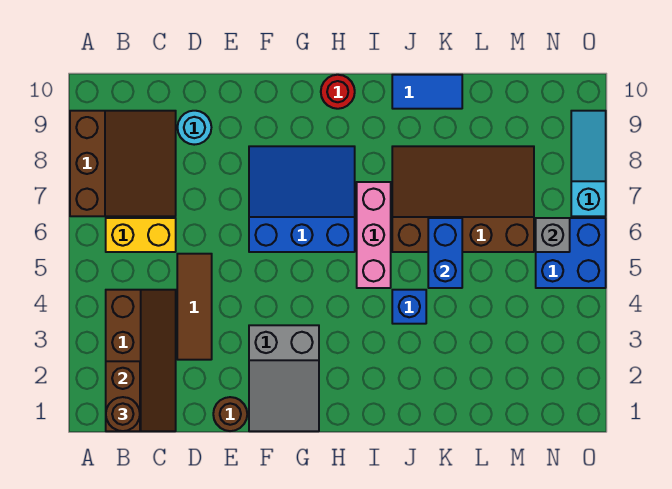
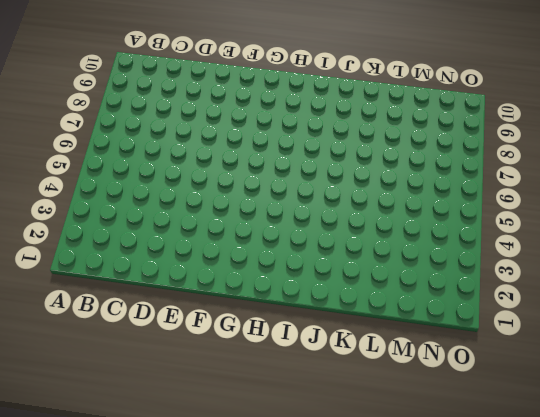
none -> brown slope A7:C9 level 1 top A
none -> brown slope B1:C4 level 1 top B
none -> yellow brick B6:C6 level 1

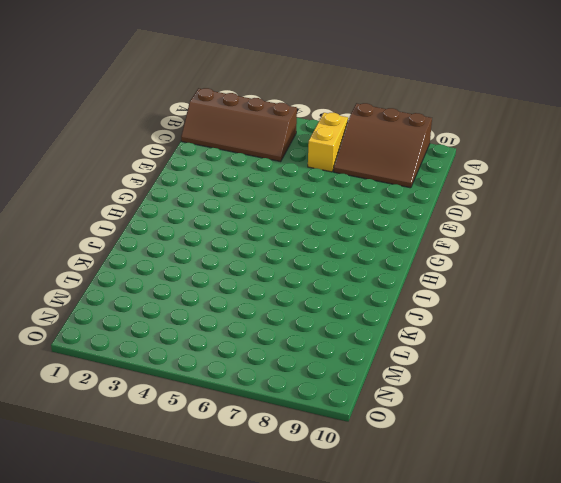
none -> brown tile D3:D5 level 1
none -> cyan round brick D9 level 1
none -> brown round brick E1 level 1

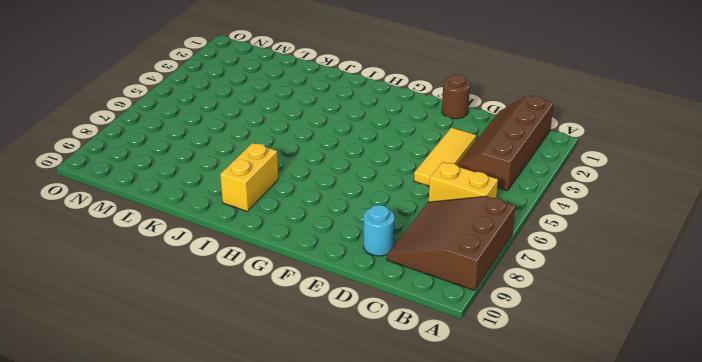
yellow tile D3:D5 level 1 -> brown tile D3:D5 level 1
yellow brick I8:I9 level 1 -> none
none -> grey slope F1:G3 level 1 top 3
none -> blue slope F6:H8 level 1 top 6
none -> red round brick H10 level 1

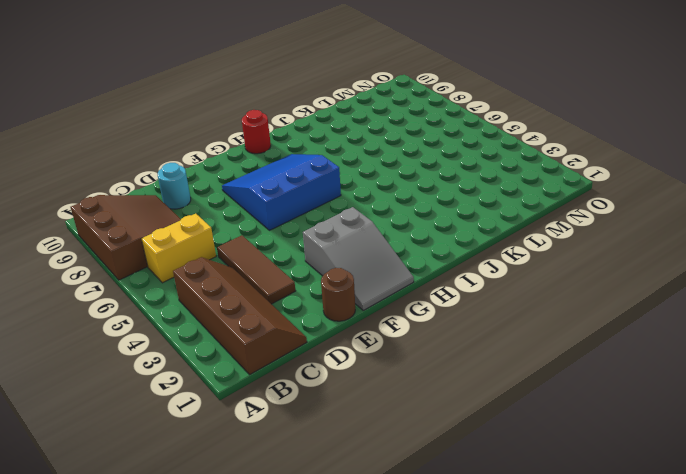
none -> pink brick I5:I7 level 1
none -> blue brick J4 level 1
none -> brown slope J6:M8 level 1 top 6

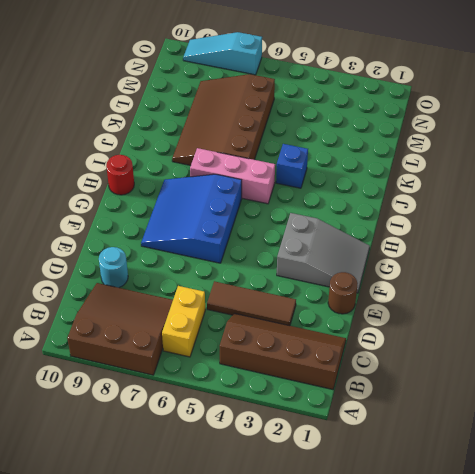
none -> blue tile J10:K10 level 1
none -> blue brick N5:O6 level 1
none -> brown brick B1:B2 level 2

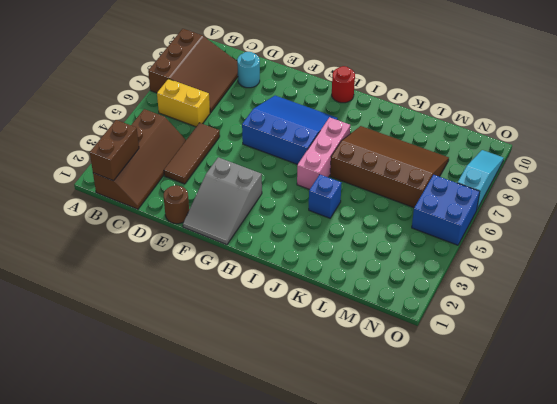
none -> blue tile J10:K10 level 1
none -> blue brick K5:K6 level 2
none -> grey brick N6 level 2

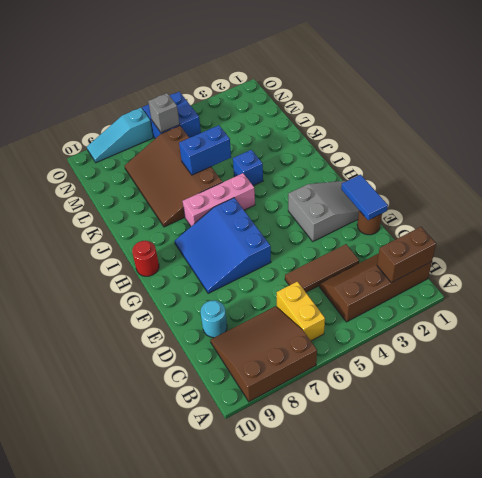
blue tile E1:F1 level 2 -> blue tile J10:K10 level 1
none -> brown round brick B1 level 3

